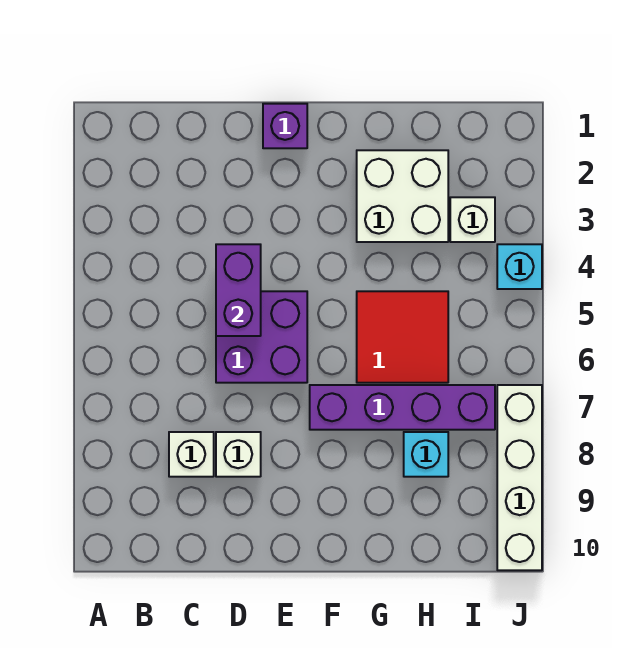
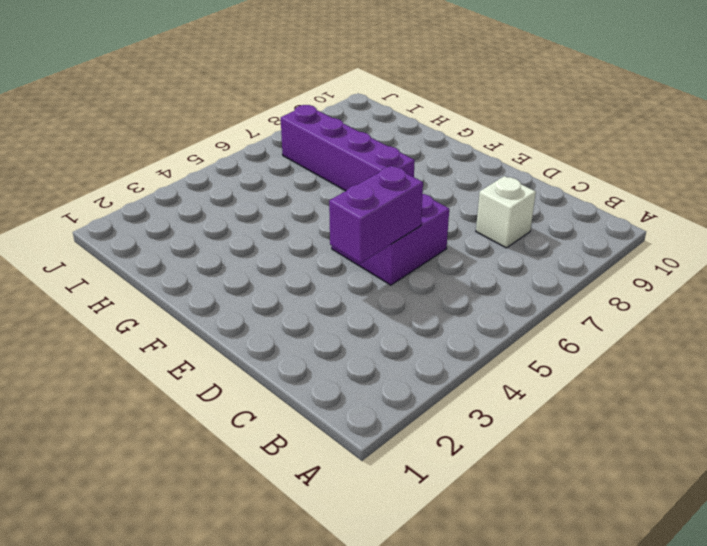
none -> white brick D8 level 1
none -> purple brick E1 level 1
none -> white brick G2:H3 level 1

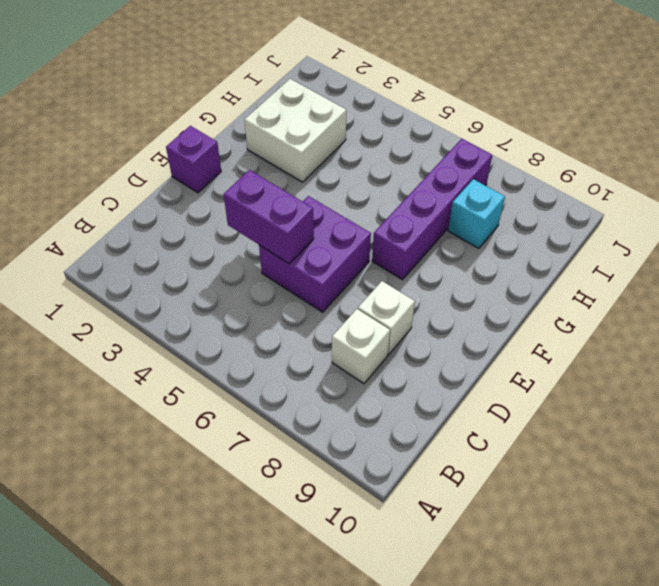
none -> red tile G5:H6 level 1
none -> white brick I3 level 1
none -> cyan brick J4 level 1

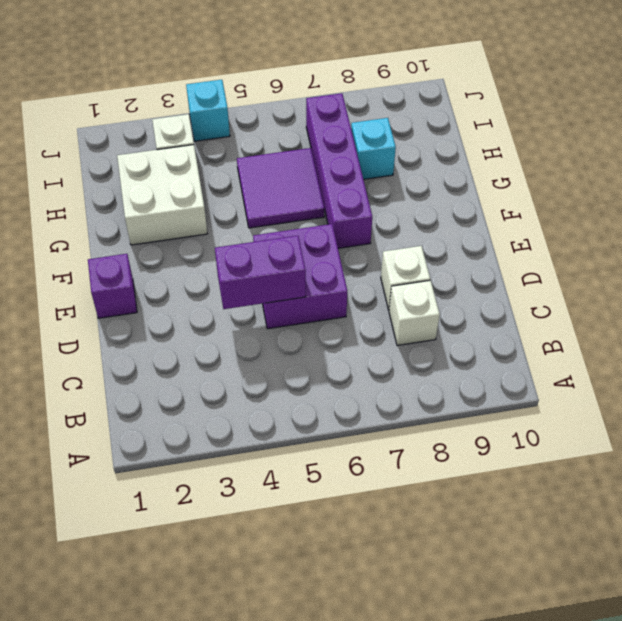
purple tile G5:H6 level 1 -> red tile G5:H6 level 1
none -> white brick J7:J10 level 1

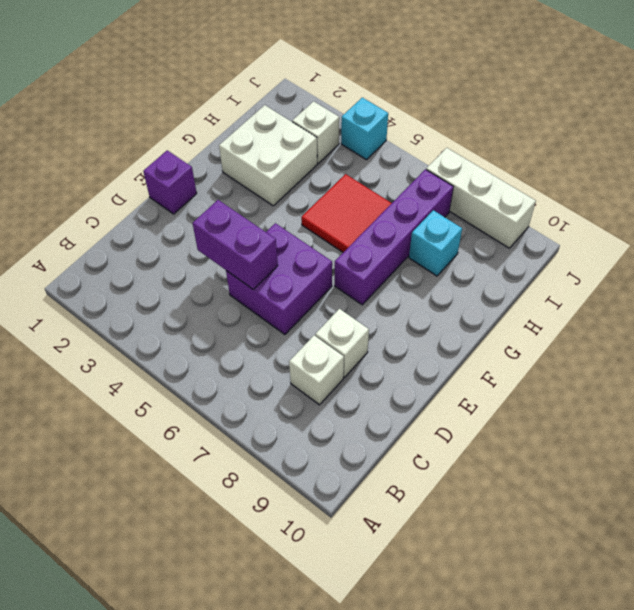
white brick J7:J9 level 1 -> white brick J7:J10 level 1

